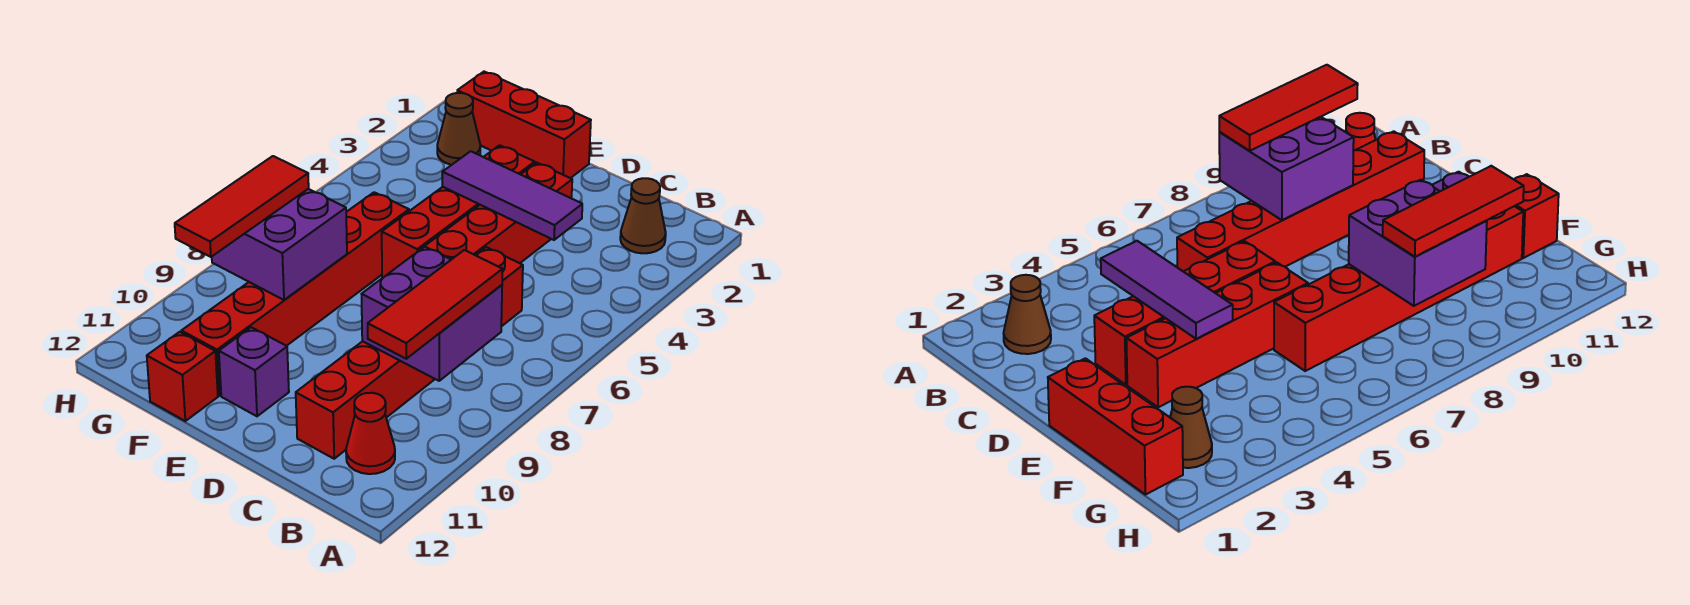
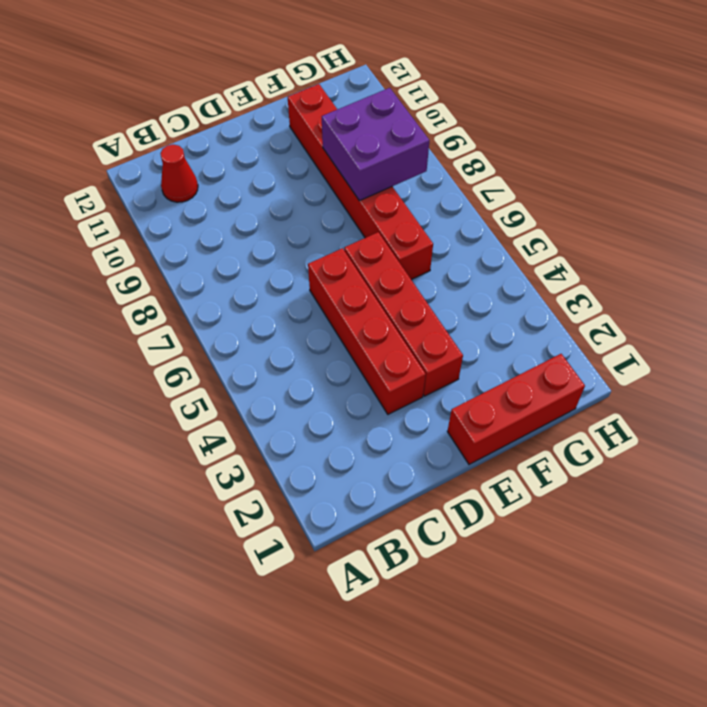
none -> brown cone B2 level 1
none -> red brick C6:C11 level 1
none -> purple brick E11 level 1

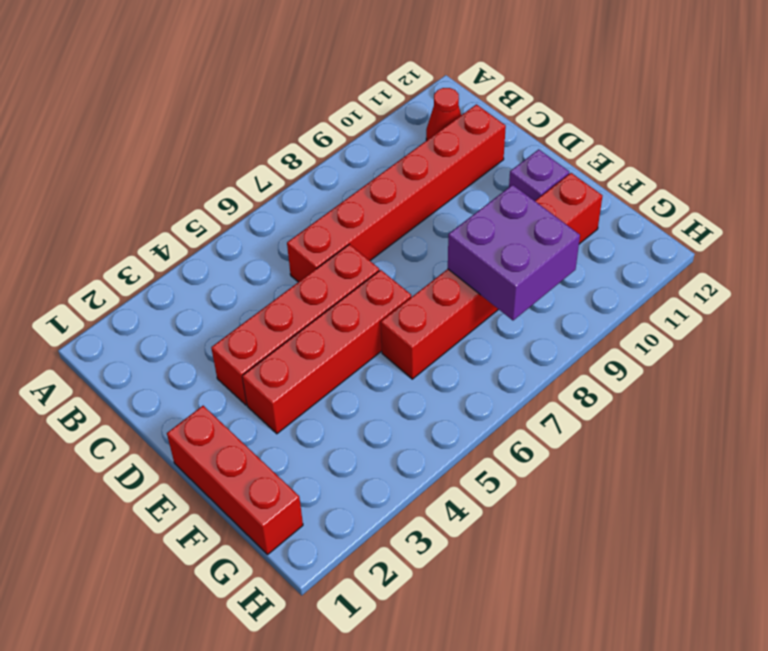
none -> brown cone B2 level 1
none -> red brick F12 level 1
none -> brown cone G2 level 1

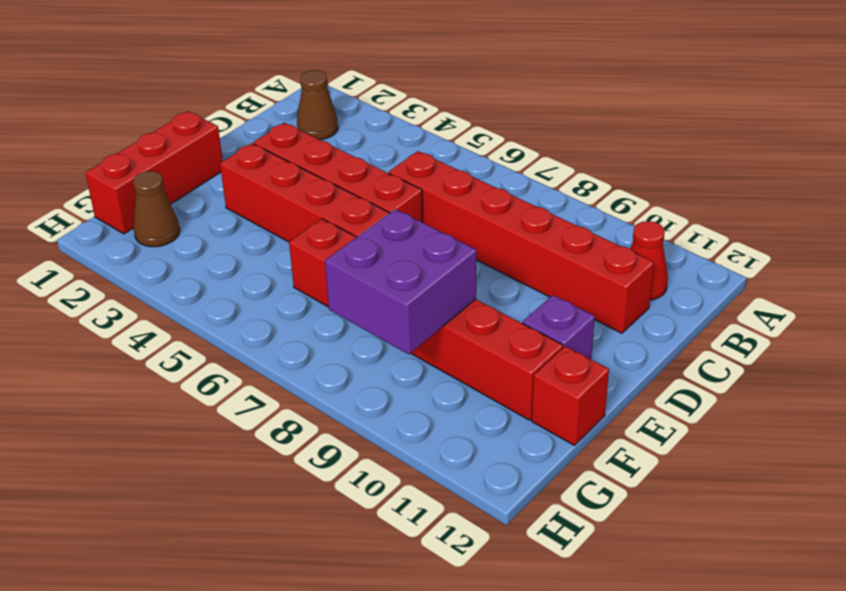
none -> purple brick B8:C9 level 2
none -> purple tile C4:E4 level 2
none -> red tile B8:B10 level 3

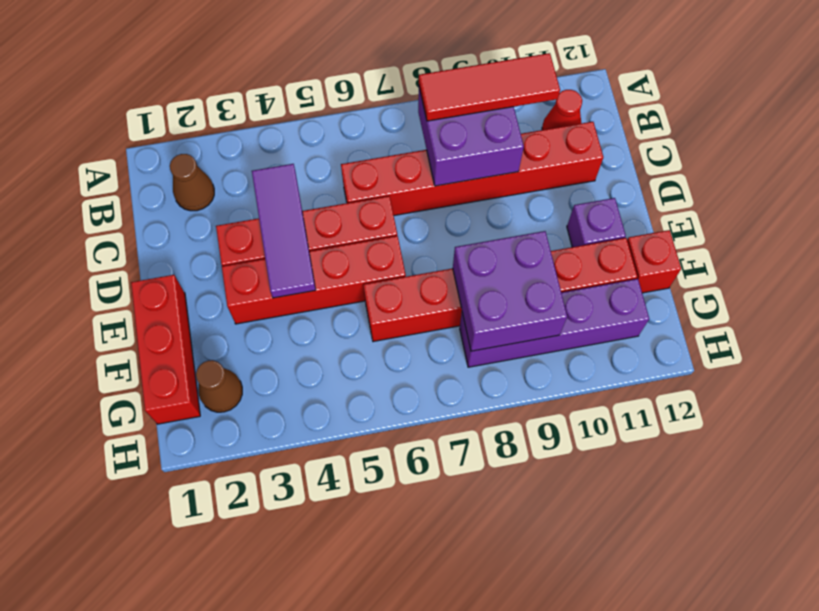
purple brick G8:G11 level 1 -> none
none -> red tile G8:G10 level 3

